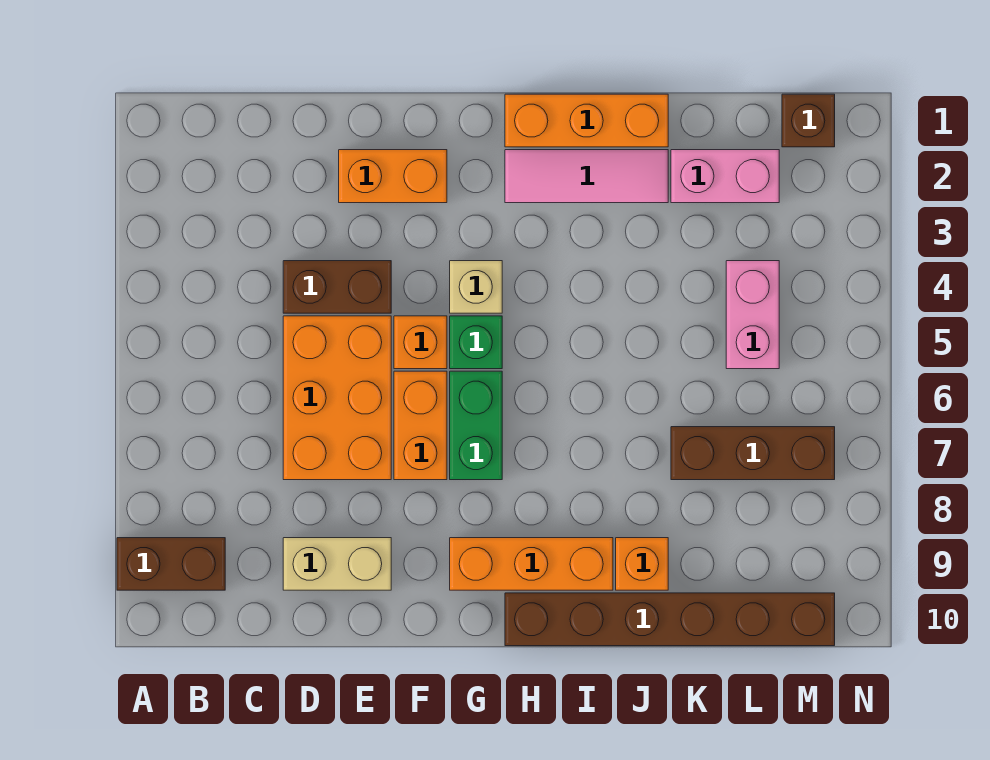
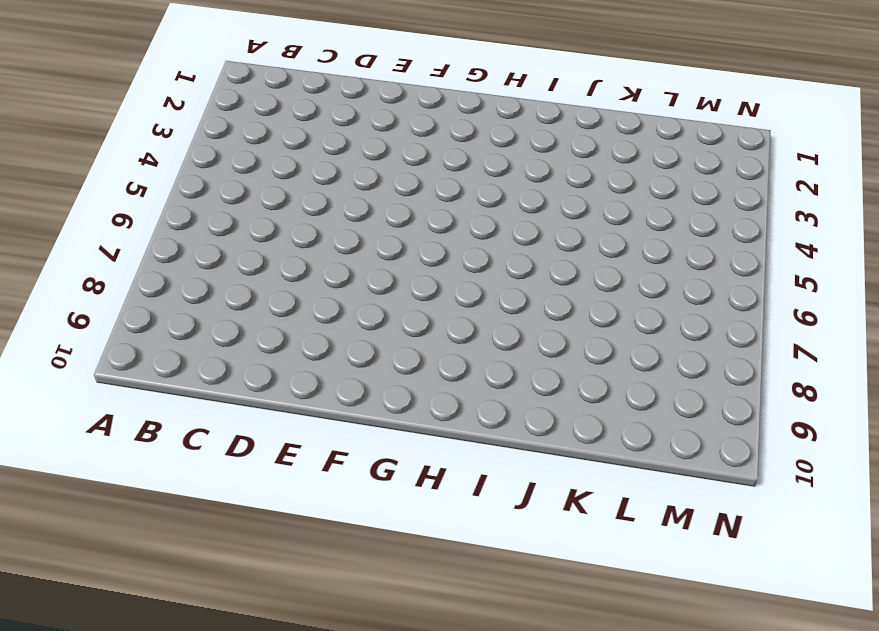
none -> brown brick A9:B9 level 1
none -> brown brick D4:E4 level 1
none -> orange brick D5:E7 level 1

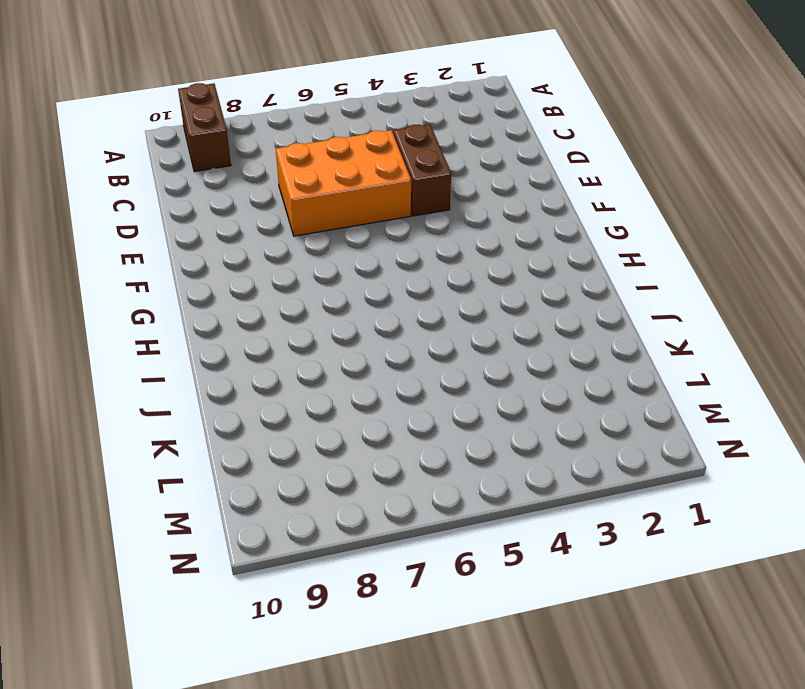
none -> tan brick D9:E9 level 1
none -> orange brick E2:F2 level 1
none -> orange brick F5 level 1

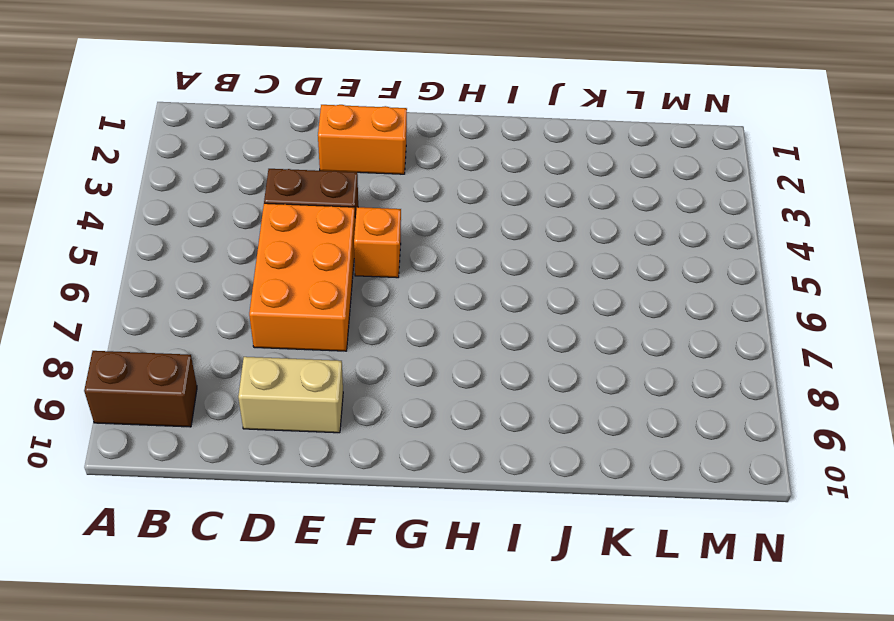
none -> orange brick F6:F7 level 1
none -> tan brick G4 level 1
none -> green brick G5 level 1

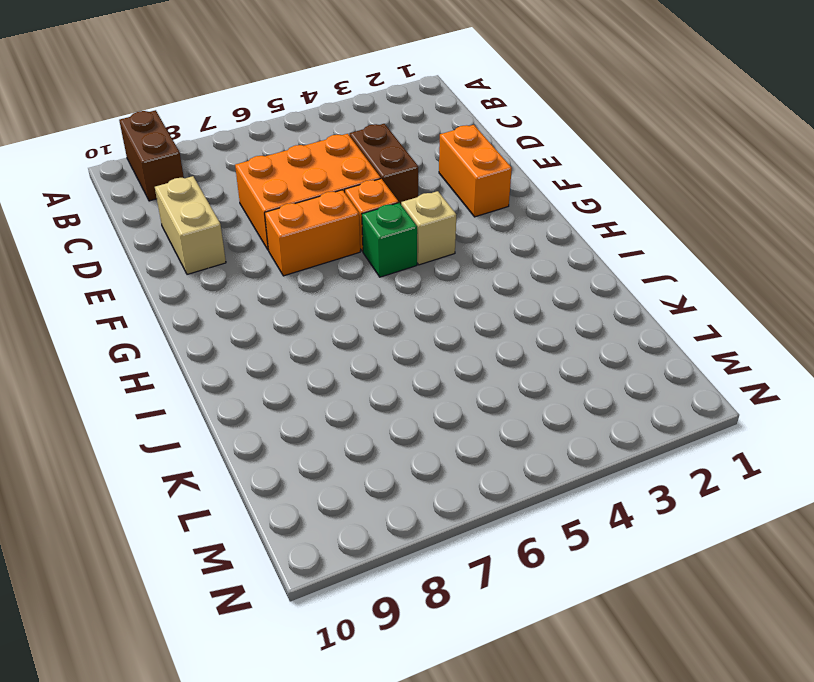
none -> green brick G6:G7 level 1
none -> orange brick G9:I9 level 1
none -> orange brick H1:J1 level 1

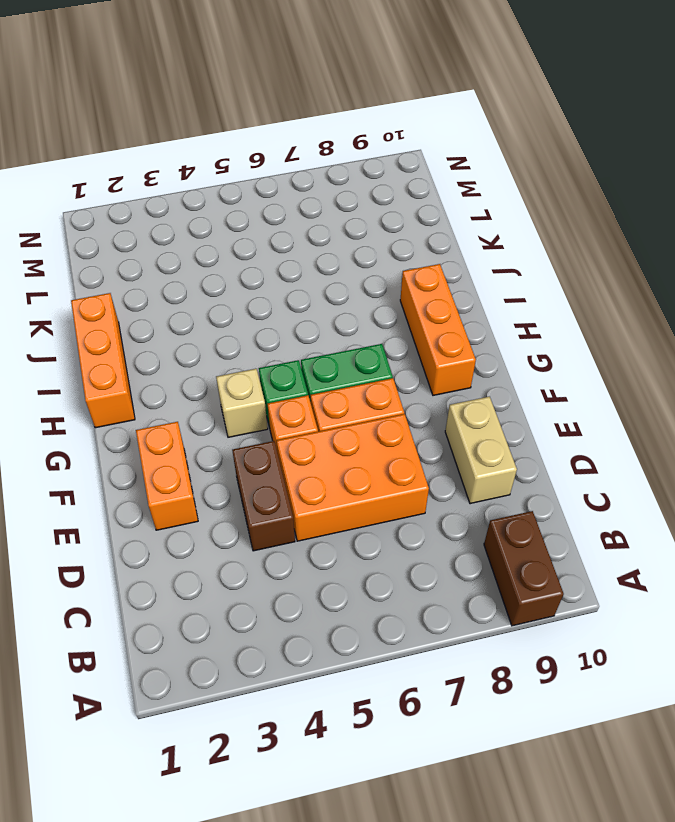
none -> pink tile H2:J2 level 1
none -> brown brick H10:M10 level 1
none -> orange brick J9 level 1

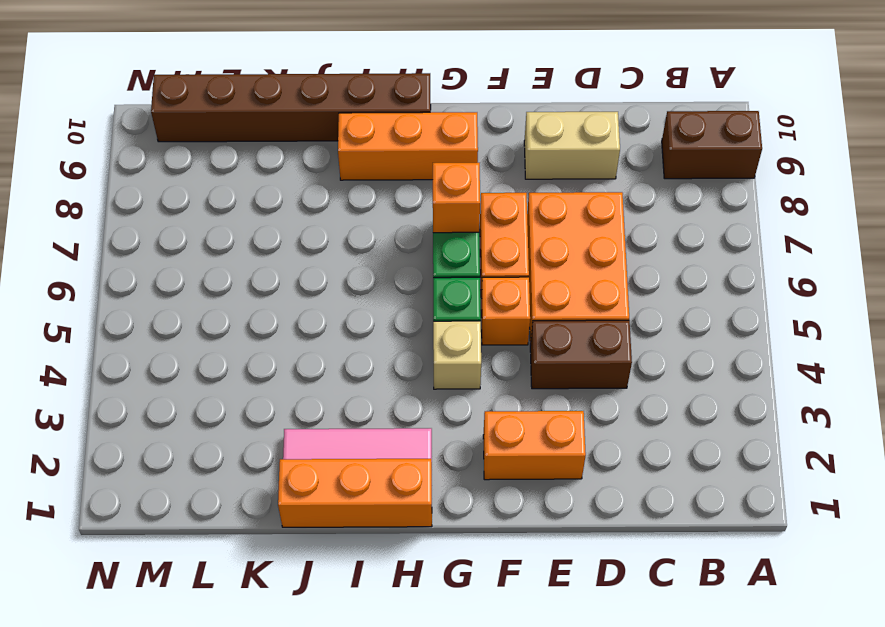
orange brick G7 level 2 -> orange brick J9 level 1
none -> pink brick K2:L2 level 1
none -> brown brick K7:M7 level 1
none -> pink brick L4:L5 level 1

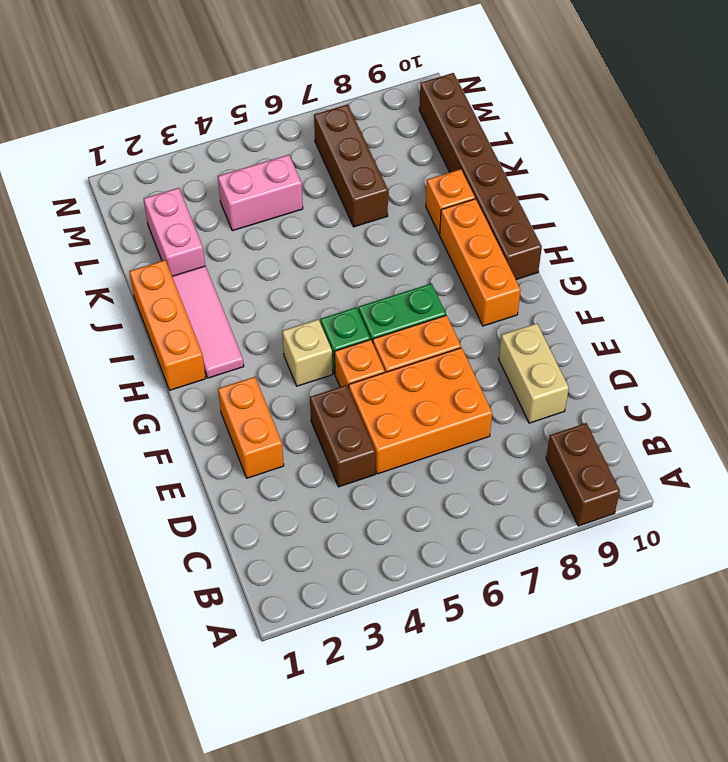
none -> brown brick M1 level 1

